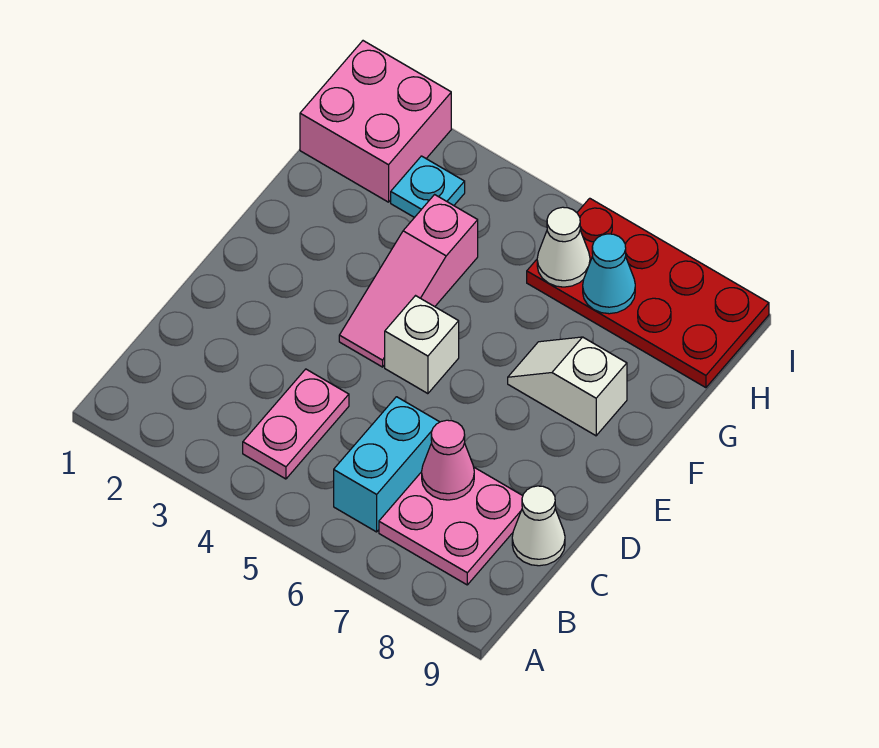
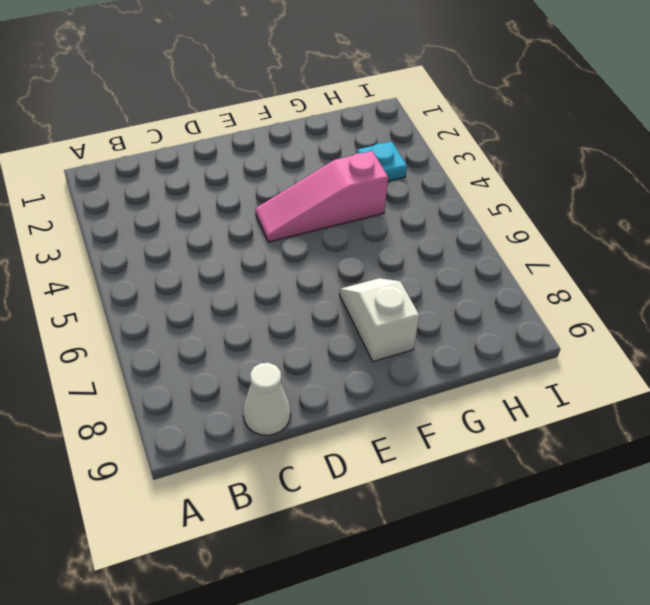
none -> pink plate B4:C4 level 1
none -> cyan brick B6:C6 level 1
none -> pink plate B7:C8 level 1

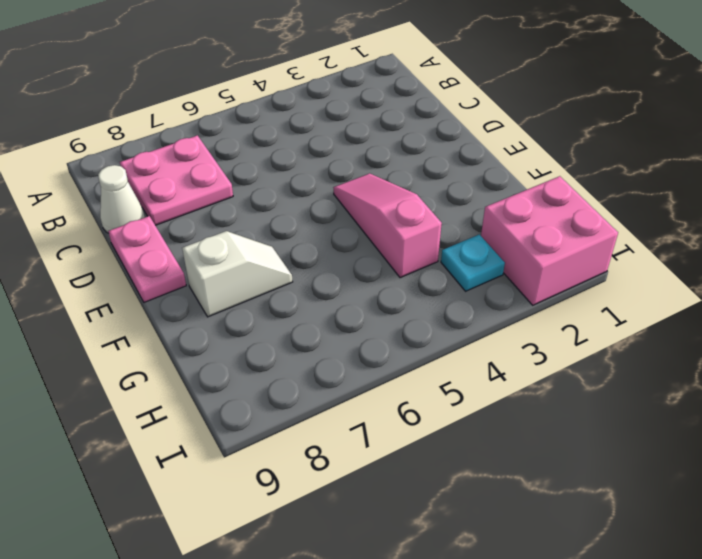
pink plate D9:E9 level 1 -> pink plate B4:C4 level 1
none -> cyan brick B6:C6 level 1
none -> white brick E5 level 1
none -> red plate H6:I9 level 1

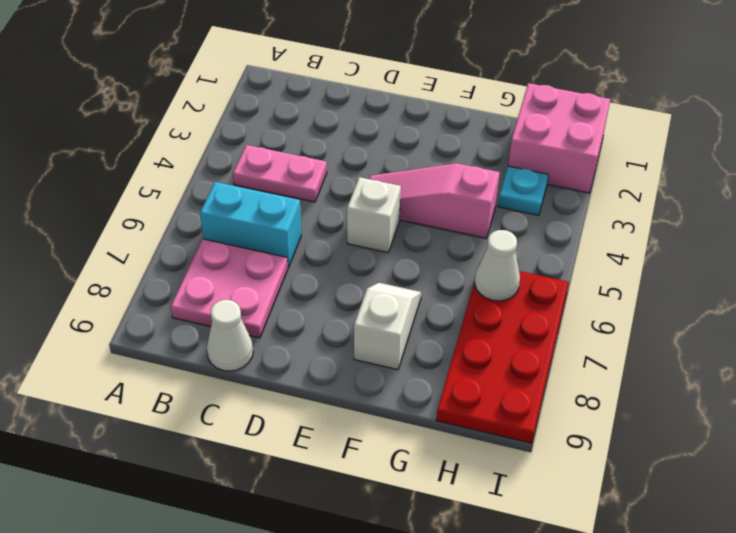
none -> pink cone C7 level 2
none -> cyan cone H7 level 2

